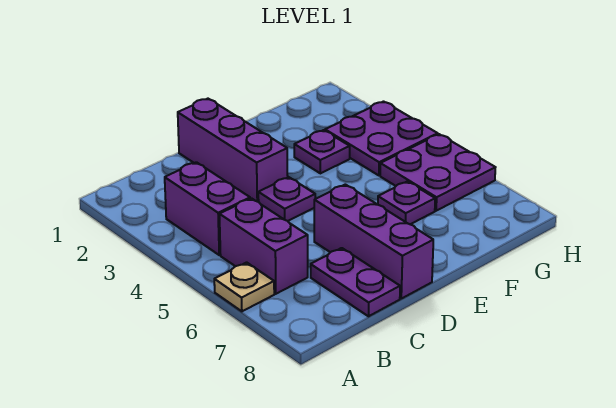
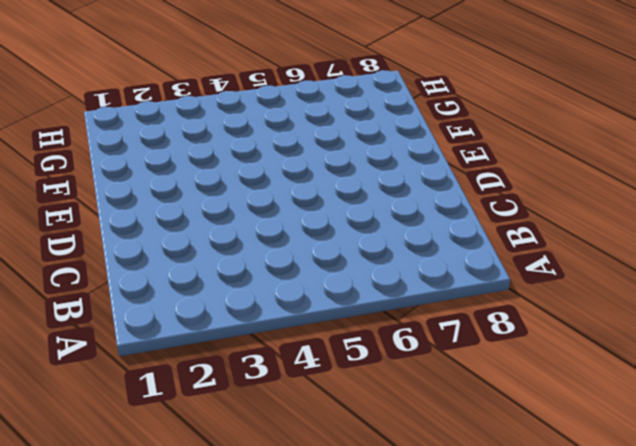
none -> tan plate A6 level 1
none -> purple brick B3:B4 level 1

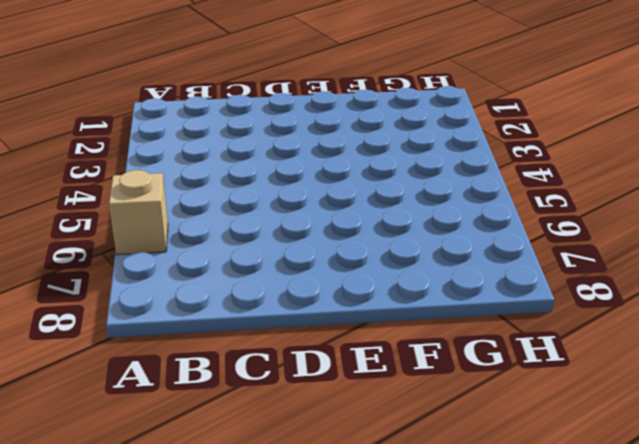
tan brick A6 level 1 -> tan plate A6 level 1
none -> purple brick B3:B4 level 1
none -> purple brick B5:B6 level 1

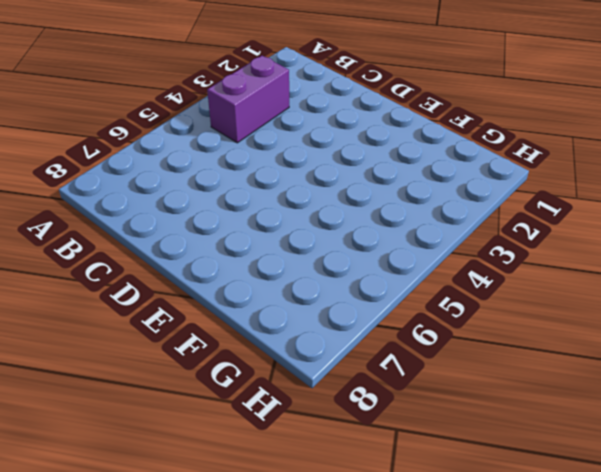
none -> tan plate A6 level 1
none -> purple brick B5:B6 level 1

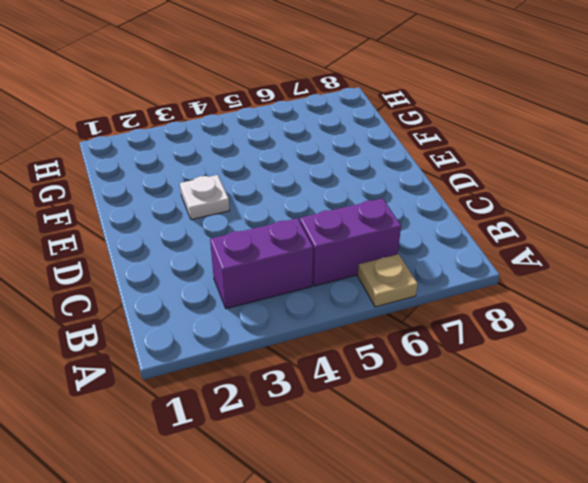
white plate E3 level 1 -> none
none -> purple plate C7:C8 level 1
none -> purple brick D1:D3 level 1

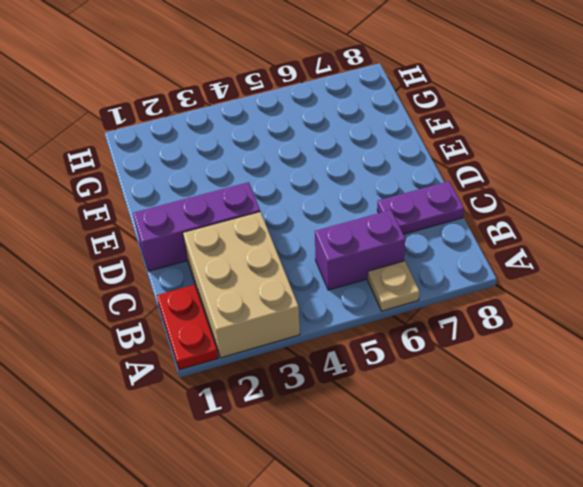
red plate A1:B1 level 1 -> none
tan brick A2:C3 level 1 -> purple brick B3:B4 level 1
none -> purple plate D4 level 1
none -> purple brick D6:D8 level 1

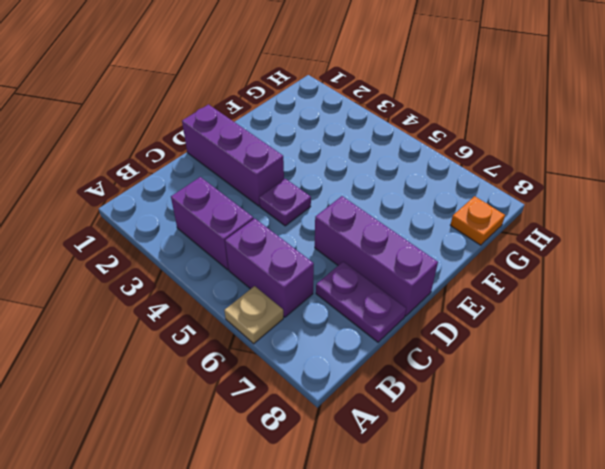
orange plate G8 level 1 -> none
none -> purple plate F3 level 1
none -> purple plate F6 level 1

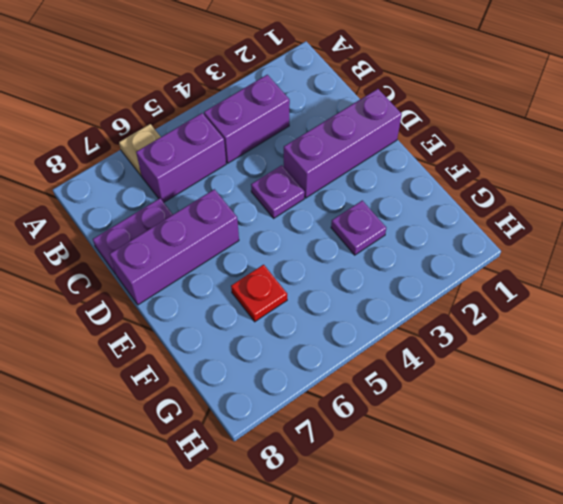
red plate F6 level 1 -> purple plate F6 level 1
none -> purple plate G3:H4 level 1
none -> purple plate G5:H6 level 1

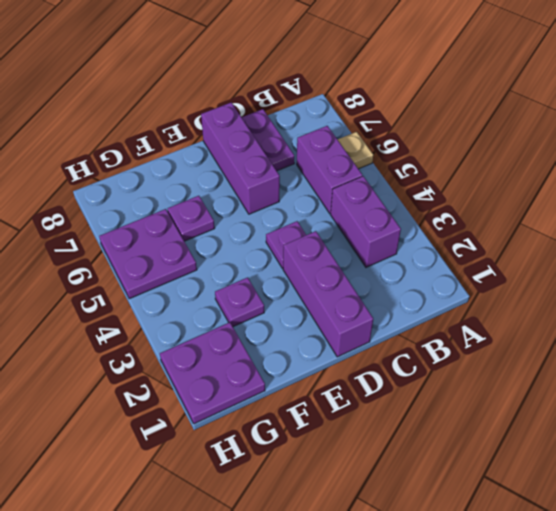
purple plate G1:H2 level 1 -> purple plate G3:H4 level 1

